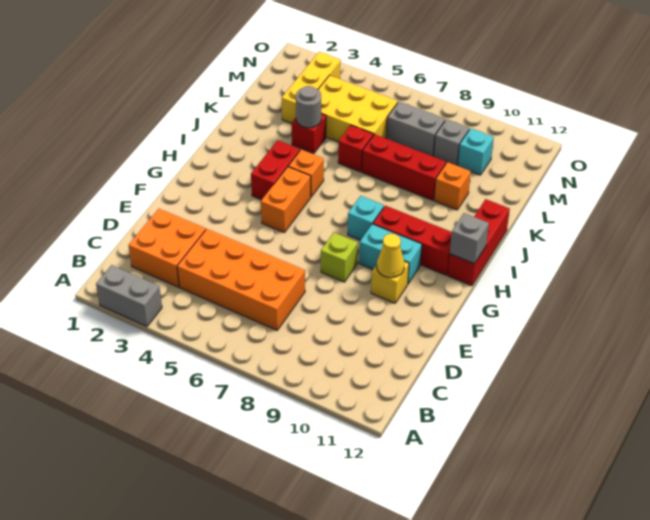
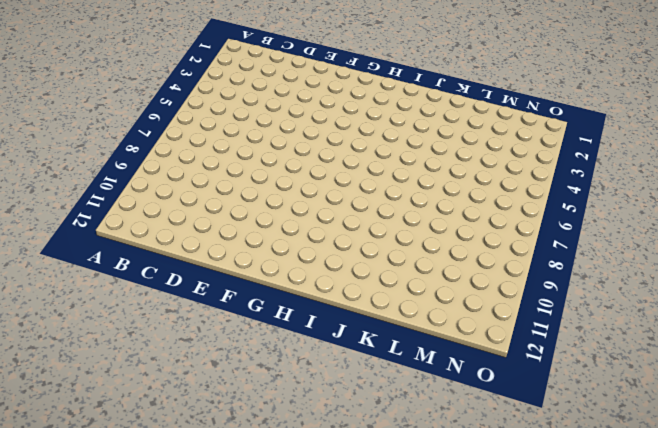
none -> grey brick A2:A3 level 1
none -> orange brick C2:D3 level 1
none -> orange brick C4:D7 level 1

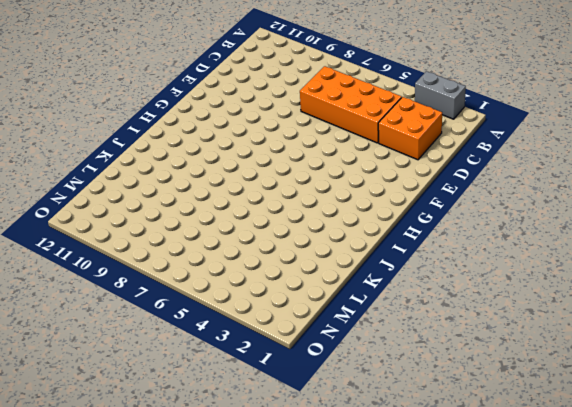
none -> lime brick F8 level 1
none -> yellow brick F10 level 1
none -> orange brick G5:H5 level 1

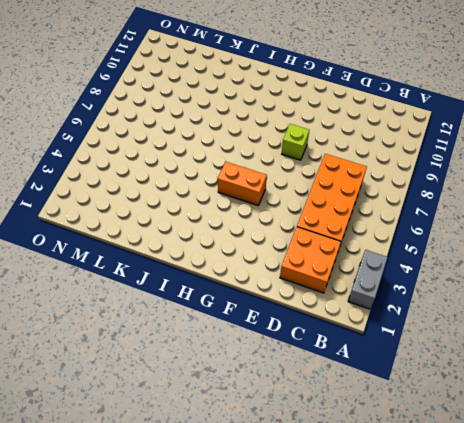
none -> yellow brick F10 level 1
none -> cyan brick G9:G10 level 1
none -> red brick H4:I4 level 1

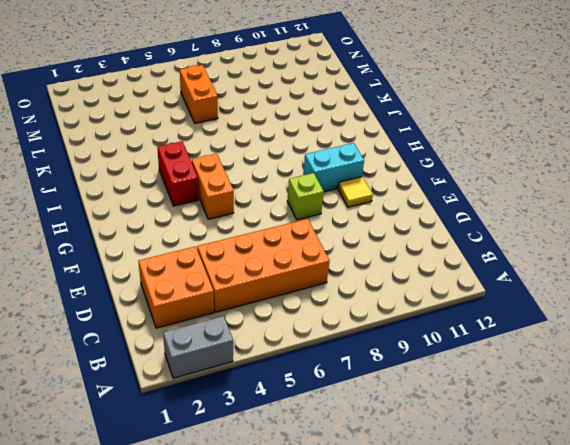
yellow tile F10 level 1 -> yellow brick F10 level 1
orange brick L6:M6 level 1 -> yellow brick L4:M6 level 1
none -> cyan brick H8 level 1
none -> red brick H9:H11 level 1
none -> red brick H12:J12 level 1

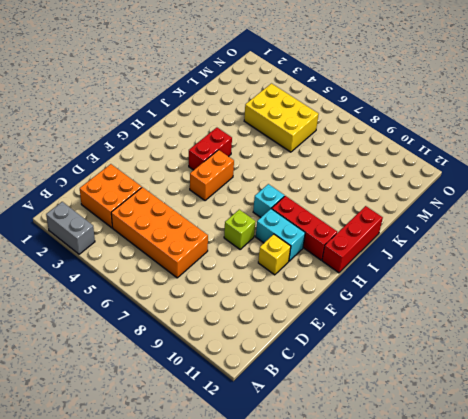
none -> orange brick I5 level 1
none -> red brick K4 level 1
none -> red brick K6 level 1

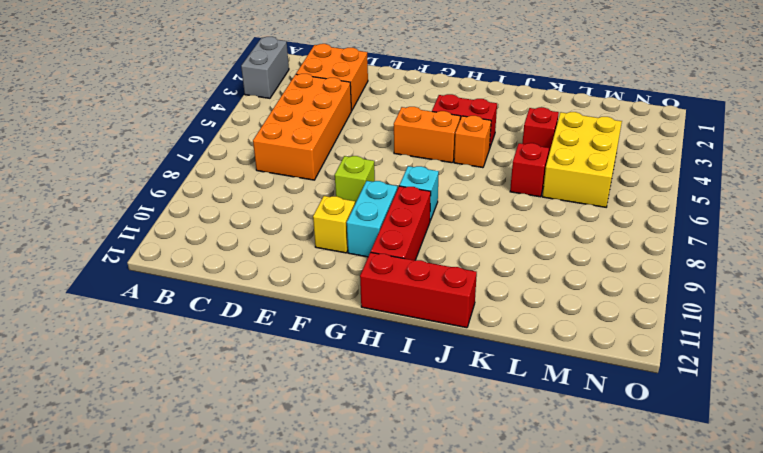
none -> red brick K7:K9 level 1
none -> orange brick K10 level 1
none -> yellow brick L3:N3 level 1

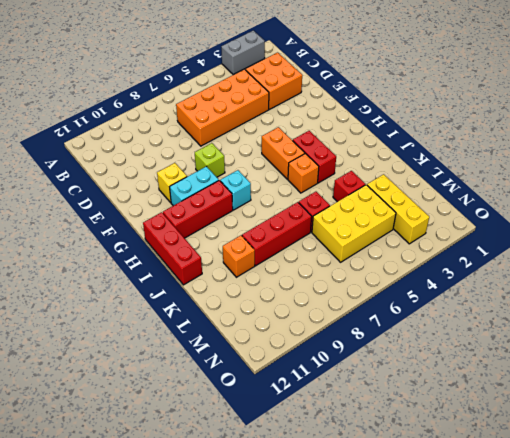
none -> grey brick M7:M8 level 1
none -> grey brick M9 level 1
none -> cyan brick M10 level 1

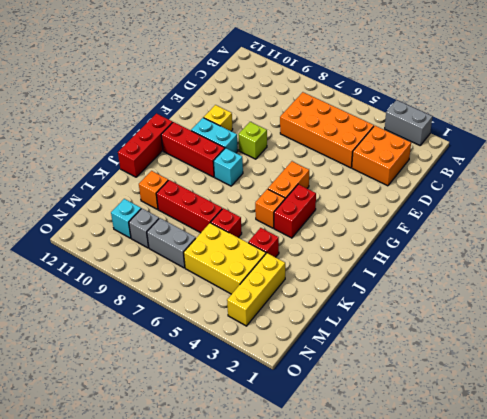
none -> yellow cone F10 level 2
none -> grey brick H12 level 2
none -> grey round brick K4 level 2

